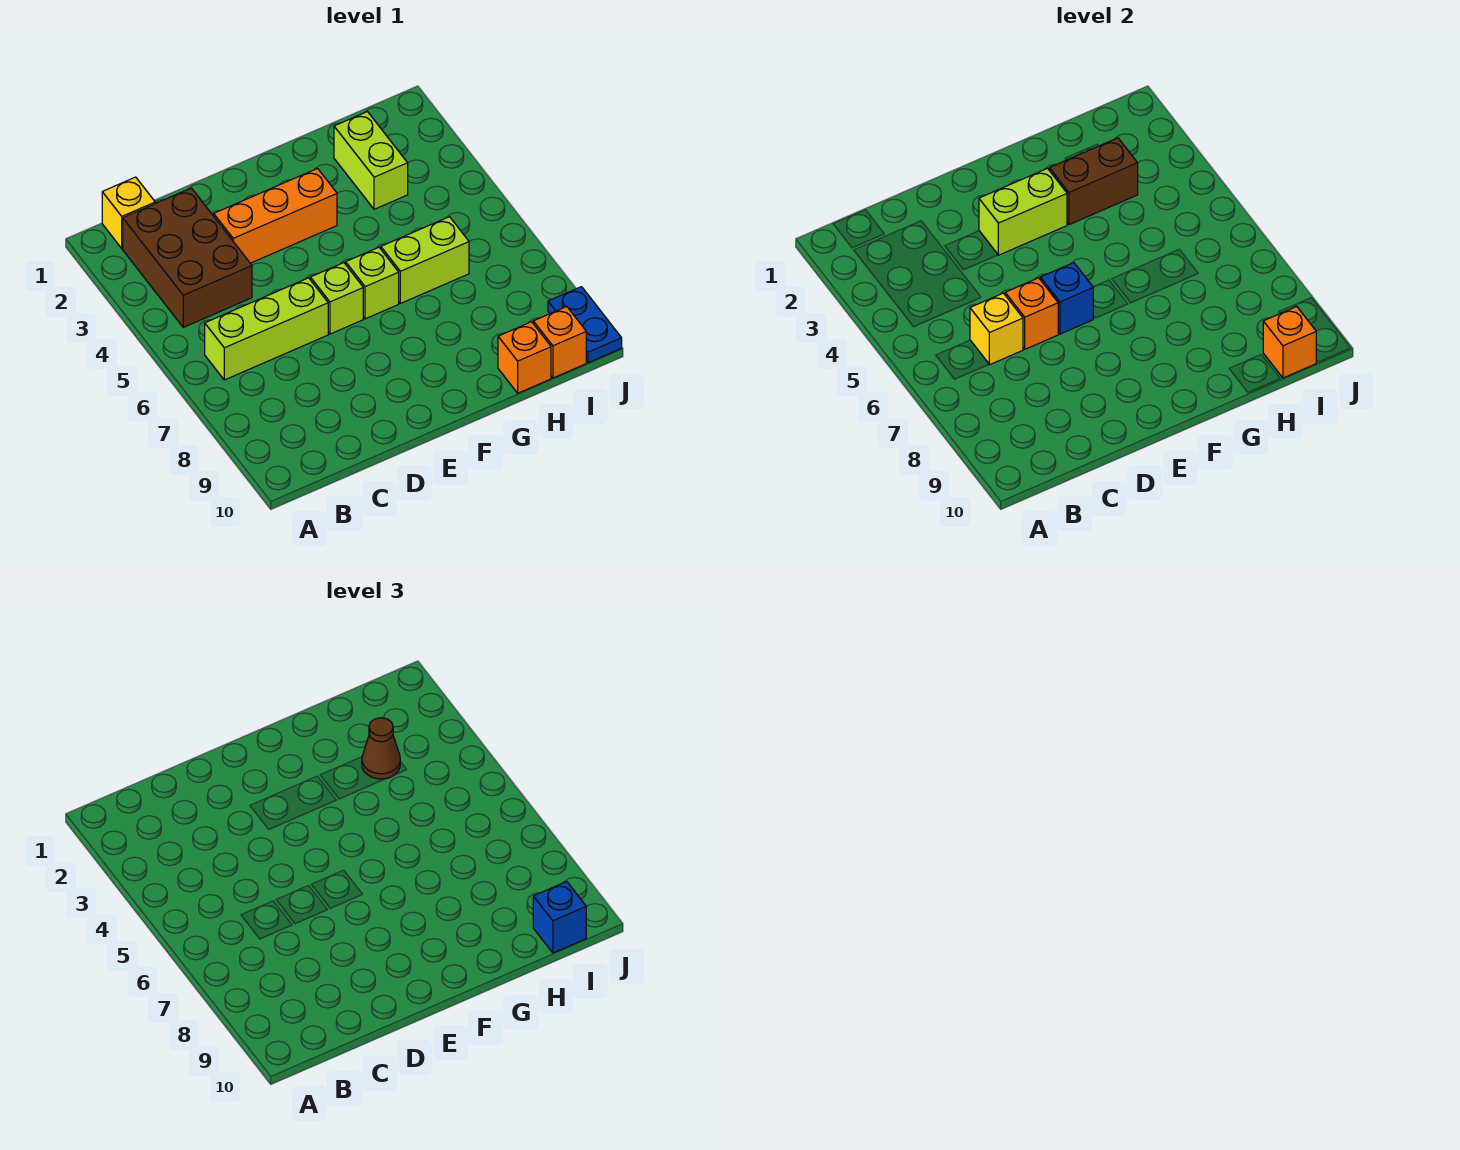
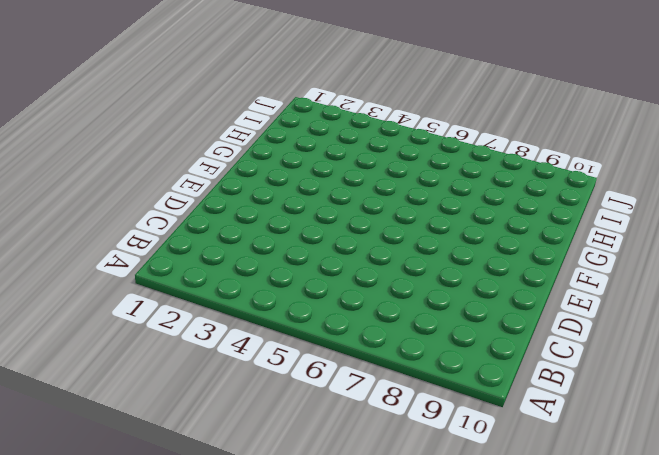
none -> yellow brick B1 level 1
none -> brown brick B2:C4 level 1
none -> lime brick B6:D6 level 1

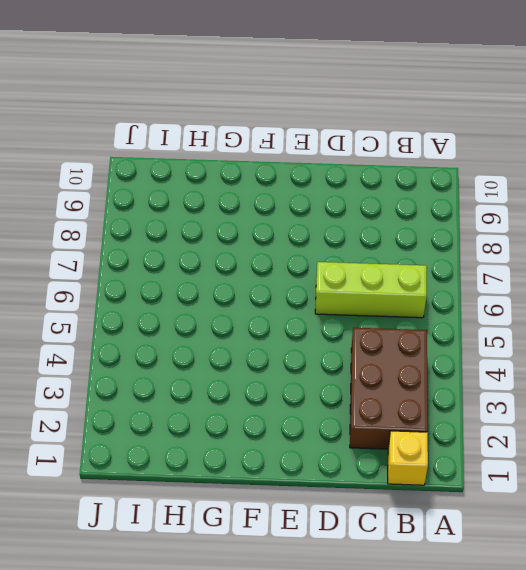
none -> orange brick D3:F3 level 1
none -> lime brick E6 level 1
none -> lime brick F6 level 1

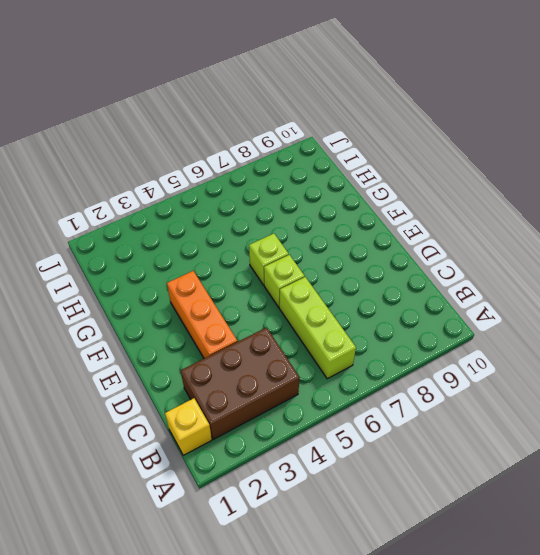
none -> lime brick G6:H6 level 1
none -> lime brick H2:H3 level 1
none -> orange brick H10 level 1

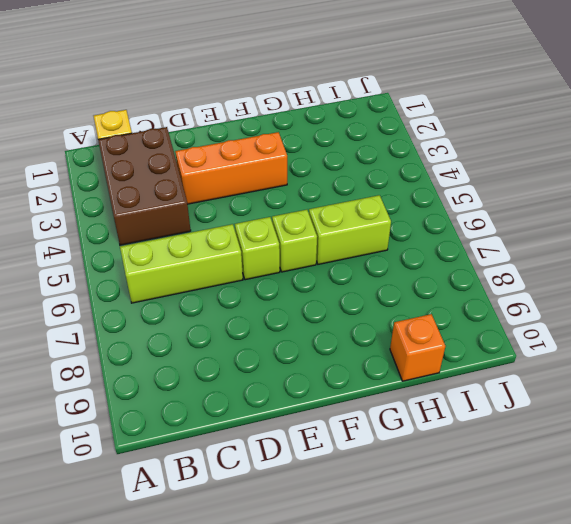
none -> lime brick H2:H3 level 1
none -> orange brick I10 level 1
none -> blue plate J9:J10 level 1

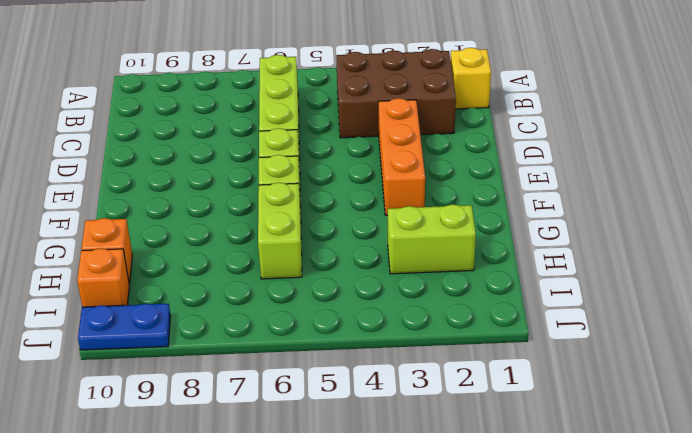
none -> yellow brick C6 level 2
none -> orange brick D6 level 2
none -> lime brick E3:F3 level 2

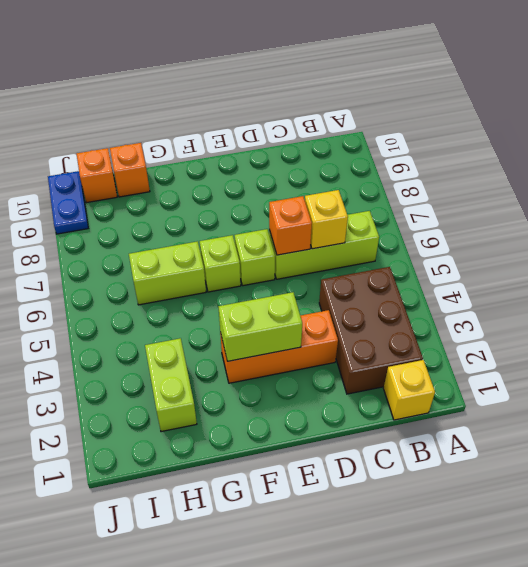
none -> blue brick E6 level 2
none -> brown brick G3:H3 level 2
none -> orange brick I10 level 2

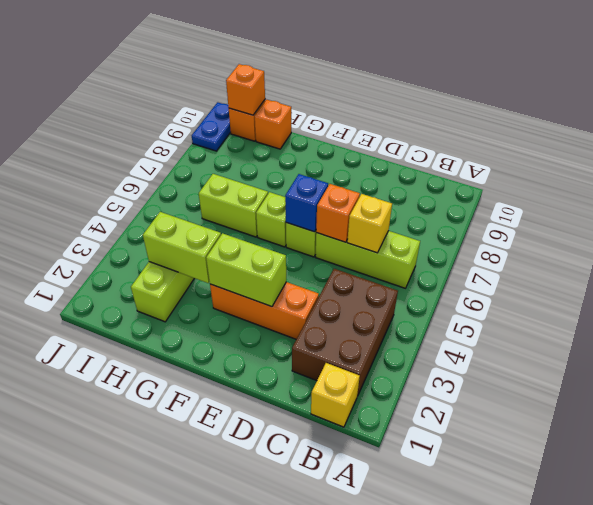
lime brick G3:H3 level 2 -> brown brick G3:H3 level 2
none -> brown cone H3 level 3
none -> blue brick I10 level 3

